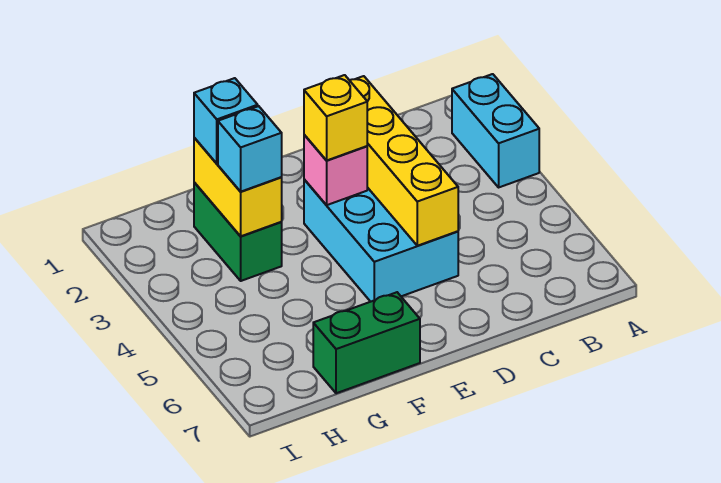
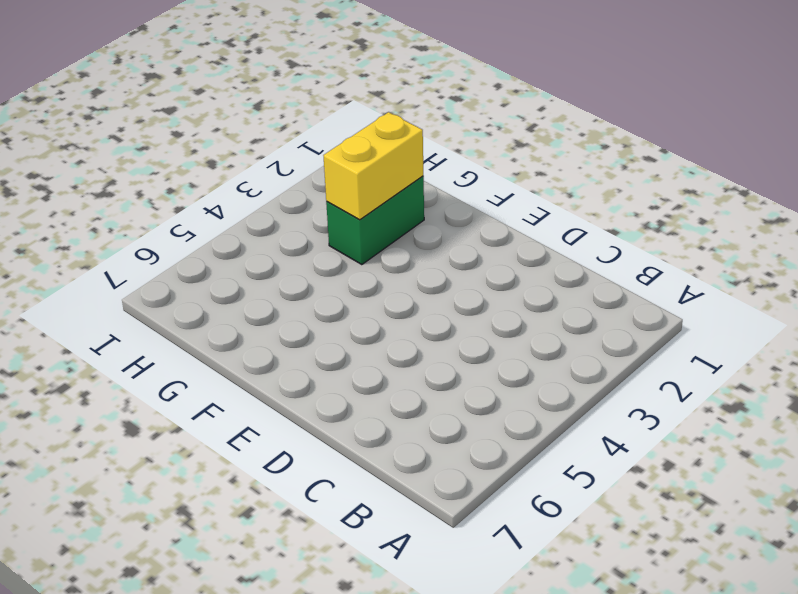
none -> cyan brick A2:A3 level 1
none -> cyan brick D3:E5 level 1

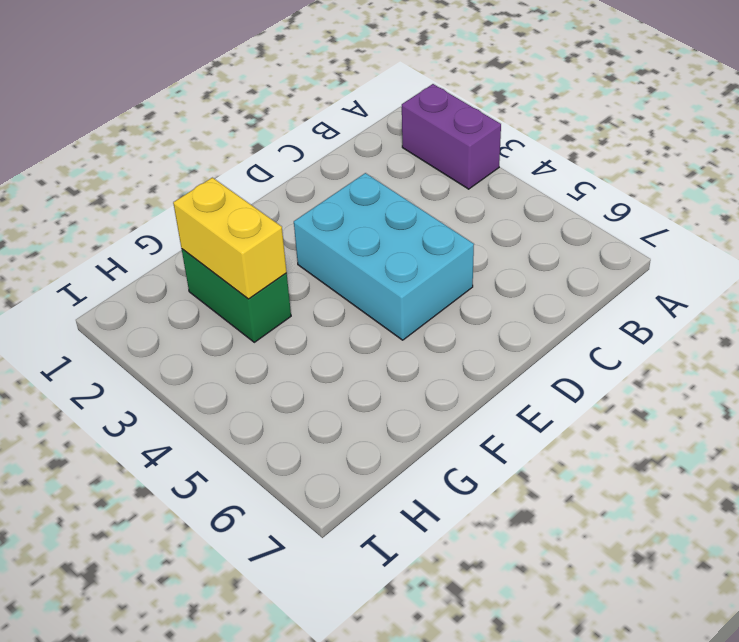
purple brick A2:A3 level 1 -> cyan brick A2:A3 level 1
none -> green brick F7:G7 level 1
none -> yellow brick D2:D5 level 2

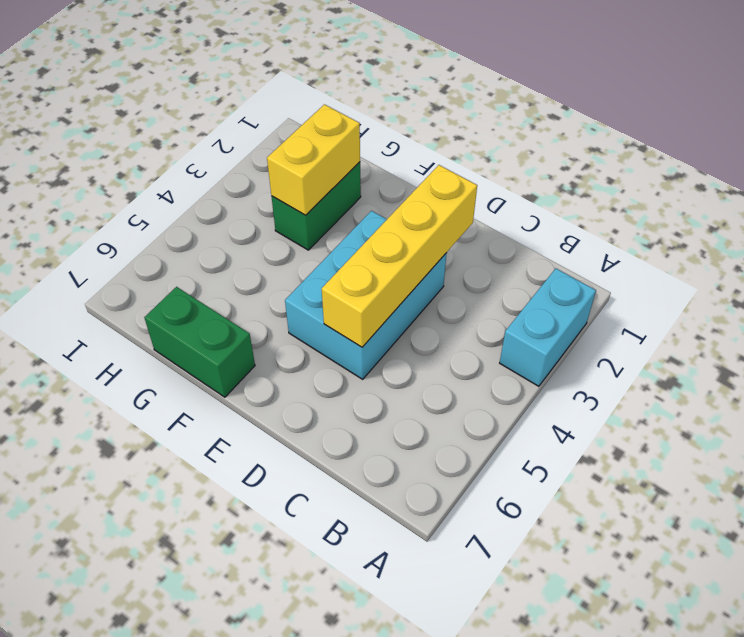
none -> pink brick E3 level 2
none -> yellow brick E3 level 3

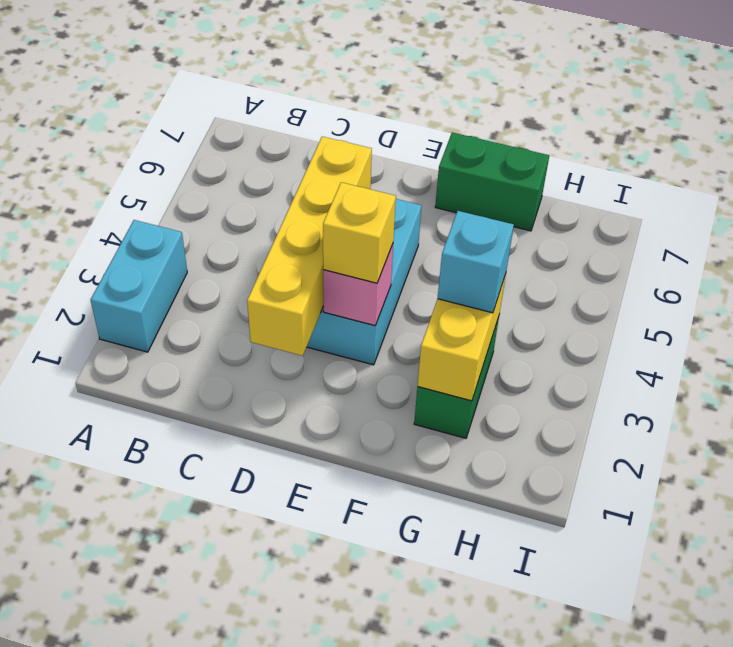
none -> cyan brick G2 level 3

